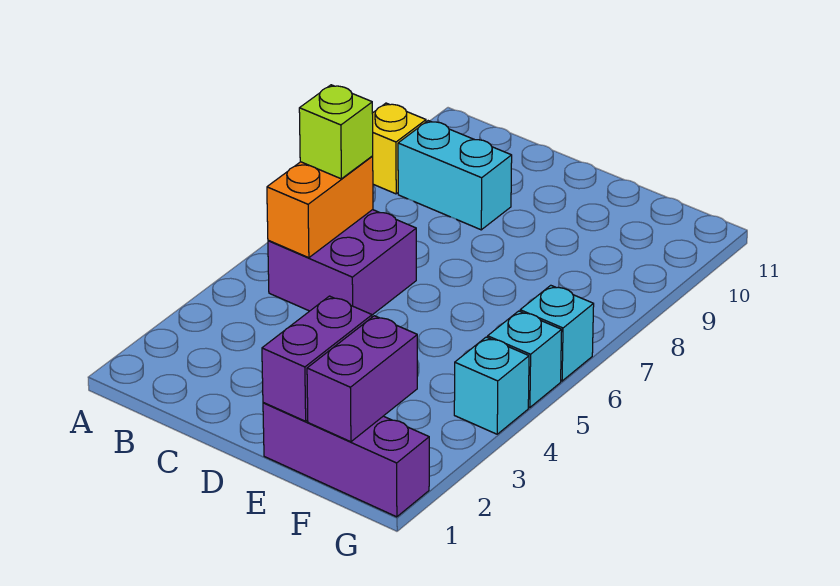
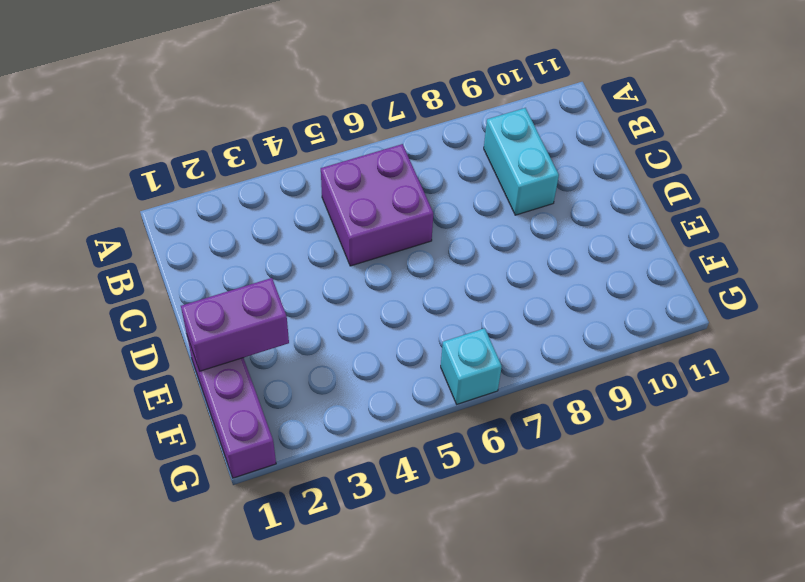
none -> yellow brick A9 level 1
none -> cyan brick G4 level 1

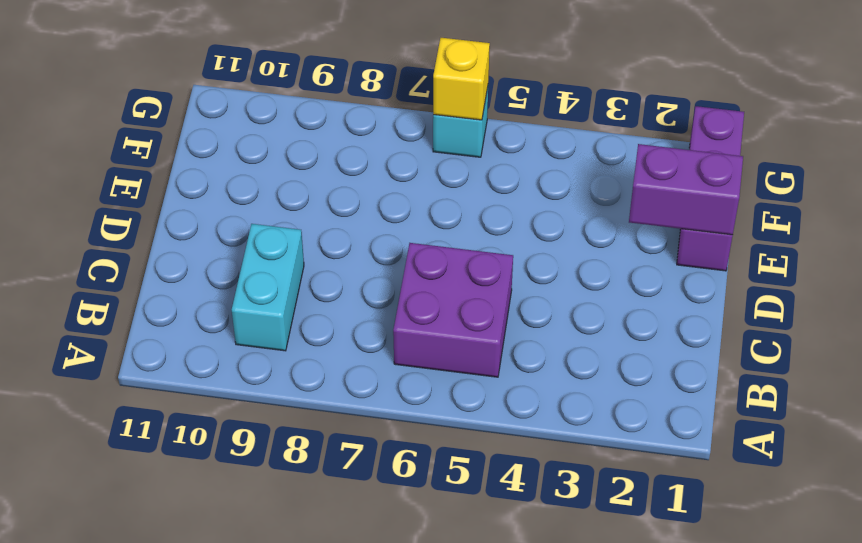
yellow brick G6 level 2 -> yellow brick A9 level 1
none -> cyan brick G4 level 1
none -> cyan brick G5 level 1

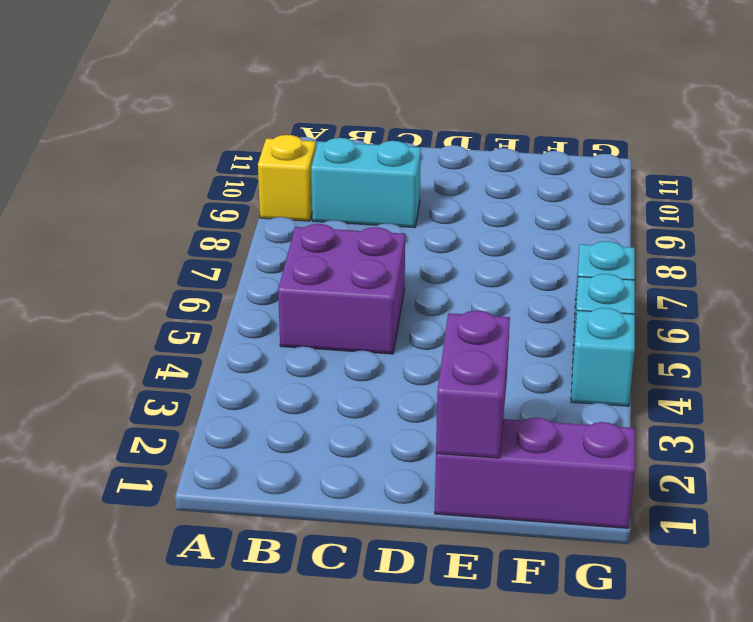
none -> orange brick B5:B6 level 2
none -> purple brick F1:F2 level 2

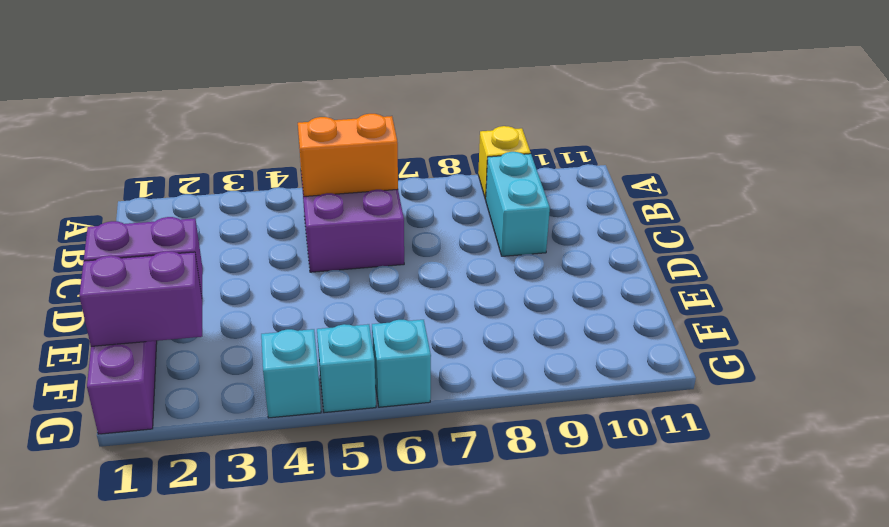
none -> lime brick B6 level 3

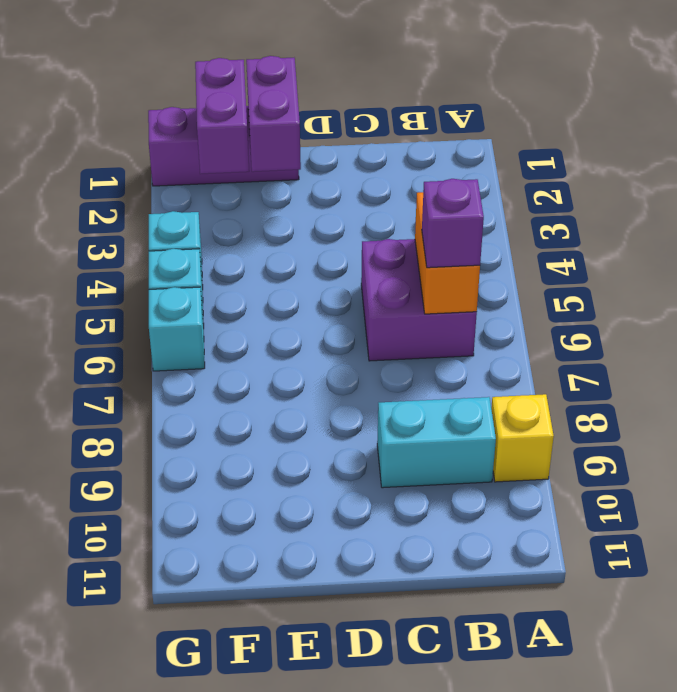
purple brick B6 level 3 -> lime brick B6 level 3

